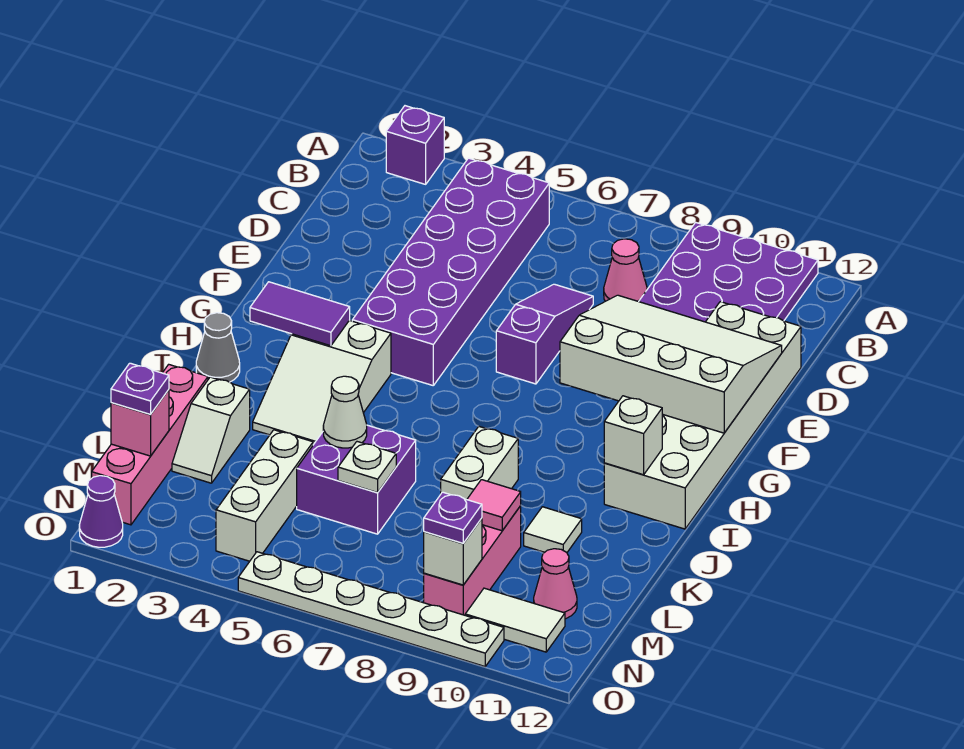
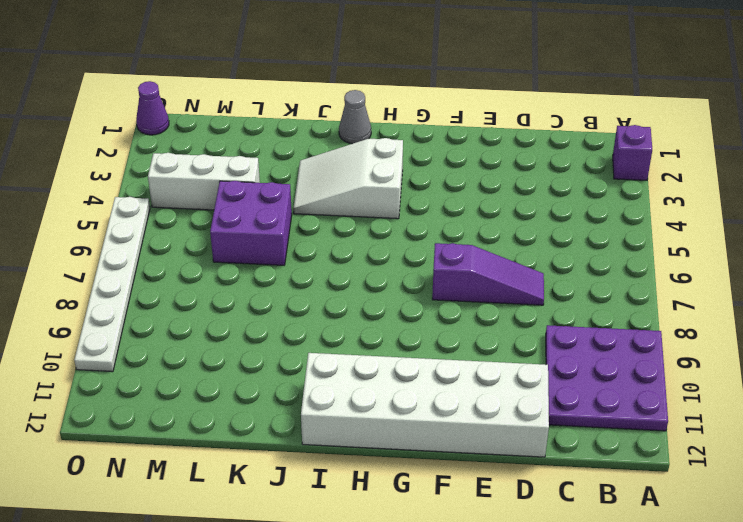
none -> purple brick B4:G5 level 1
none -> pink cone C8 level 1
none -> white brick J8:K8 level 1

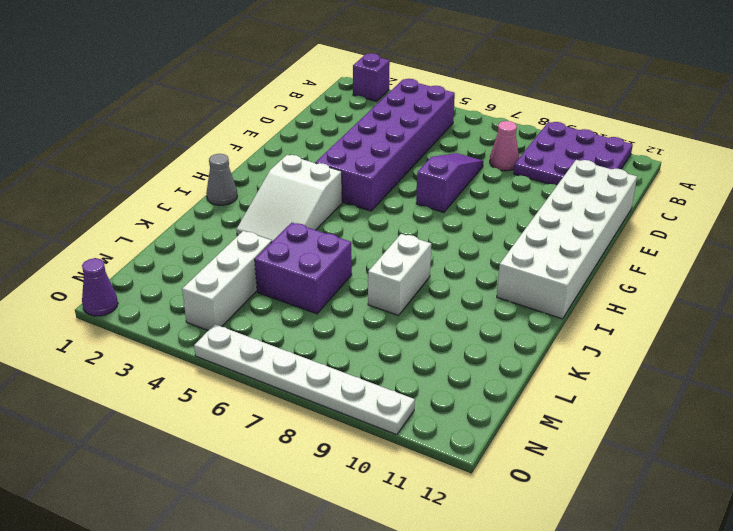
none -> pink brick K1:N1 level 1
none -> white slope K2:L2 level 1 top K
none -> white tile K10 level 1

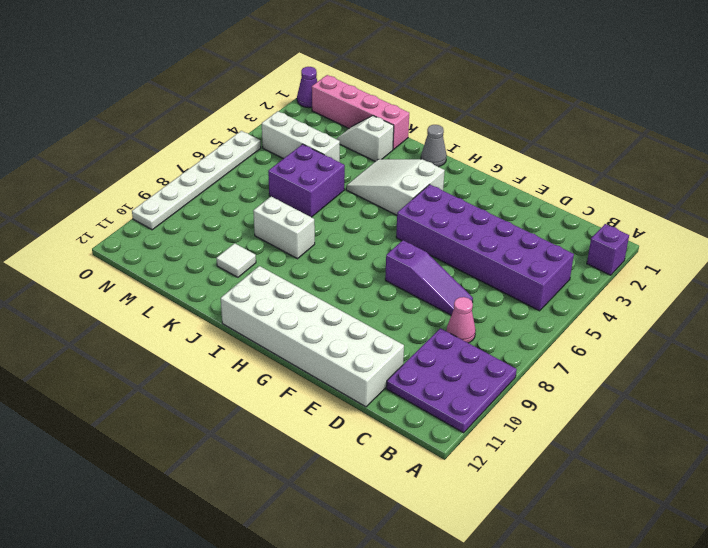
none -> pink brick L9:N9 level 1
none -> pink cone M11 level 1
none -> white tile N10:N11 level 1

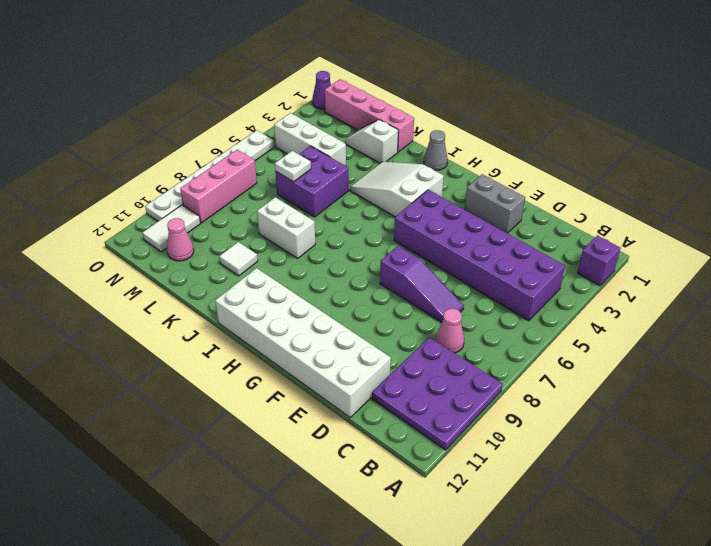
grey brick E2:F2 level 1 -> none
pink brick N7:N9 level 1 -> pink brick L9:N9 level 1
none -> white slope E9:G12 level 2 top G
none -> purple tile H2:H3 level 2
none -> white brick I11 level 2

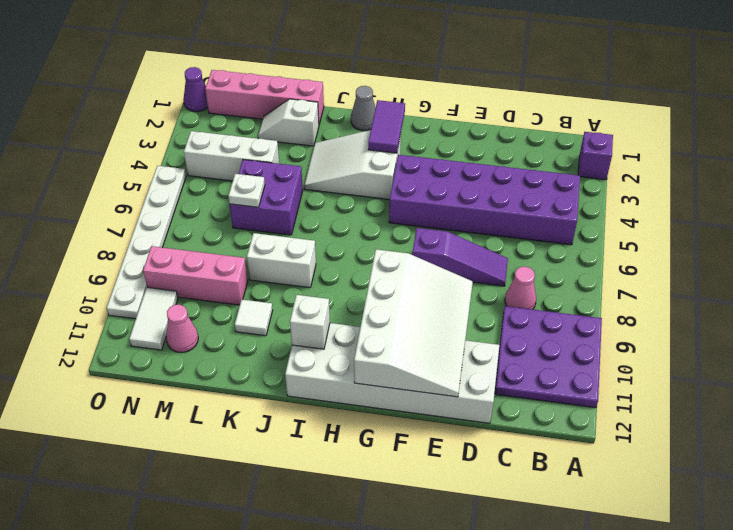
none -> white cone K5 level 2
none -> pink tile L9 level 2
none -> pink brick M1 level 2

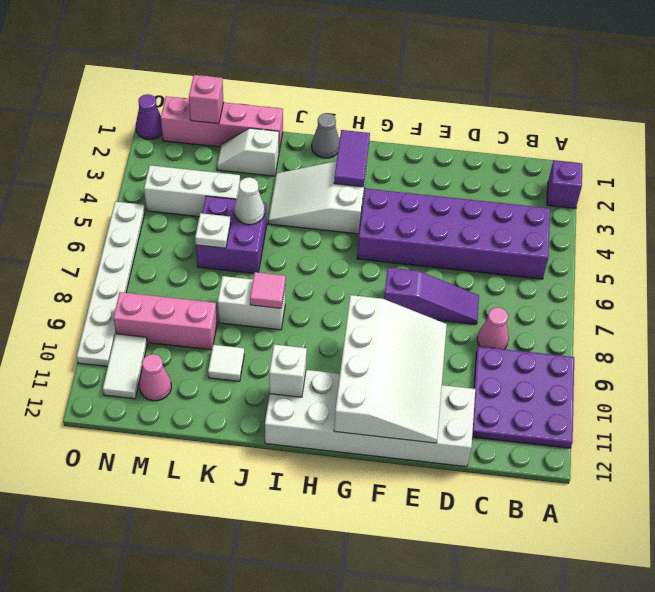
pink tile J8 level 2 -> pink tile L9 level 2
none -> white brick N9 level 2
none -> purple plate M1 level 3
none -> purple plate N9 level 3

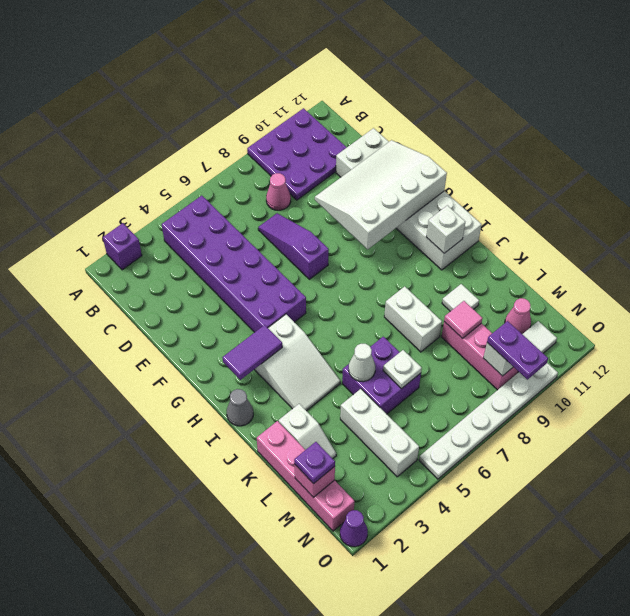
purple plate N9:O9 level 3 -> purple plate N9 level 3

